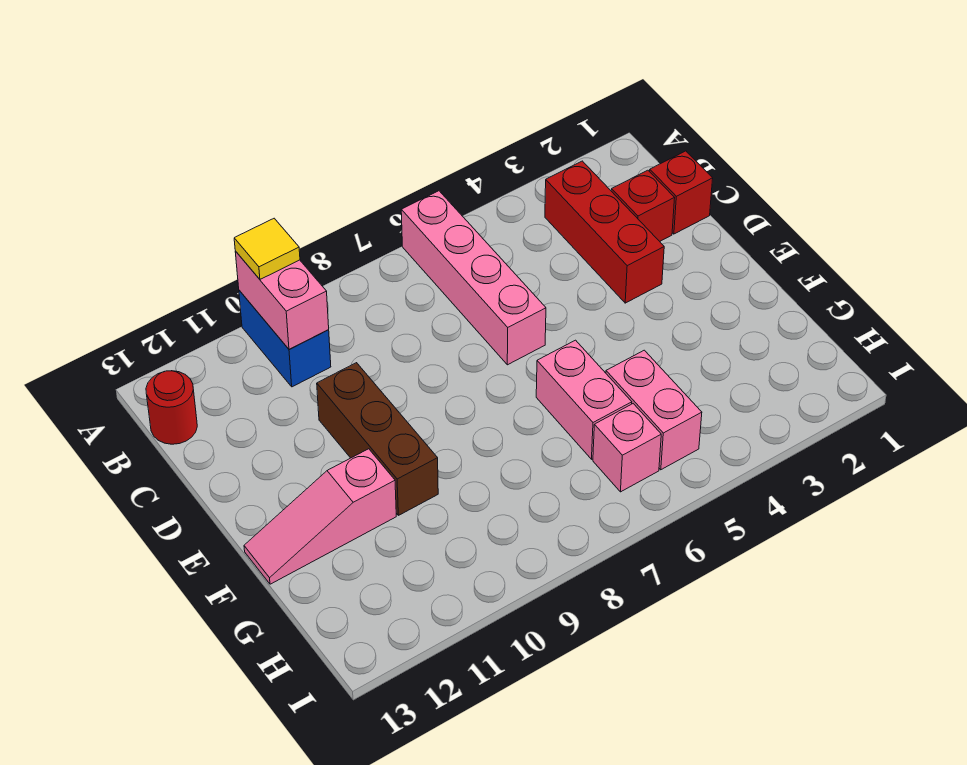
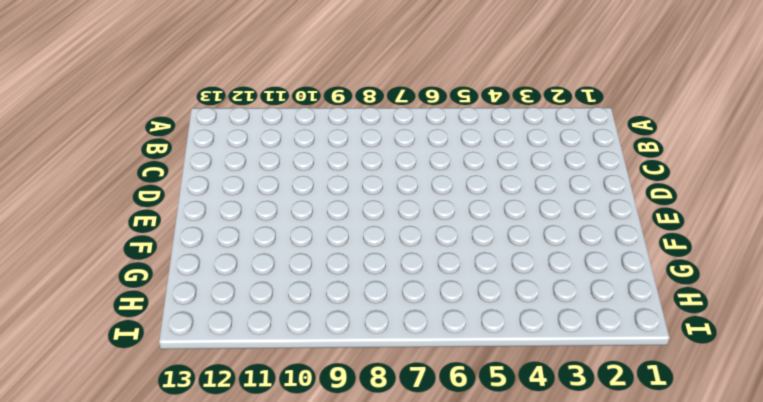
none -> pink brick A6:D6 level 1
none -> blue brick A10:B10 level 1
none -> red brick B3:D3 level 1

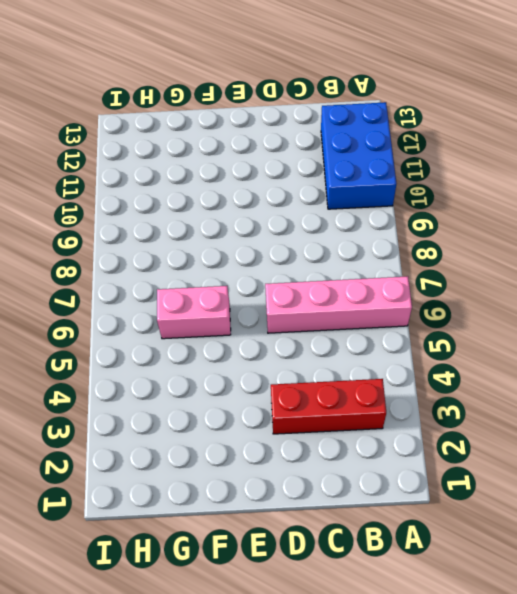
blue brick A10:B12 level 1 -> blue brick A10:B10 level 1
none -> red round brick B13 level 1
none -> red brick C1 level 1
none -> red brick C2 level 1

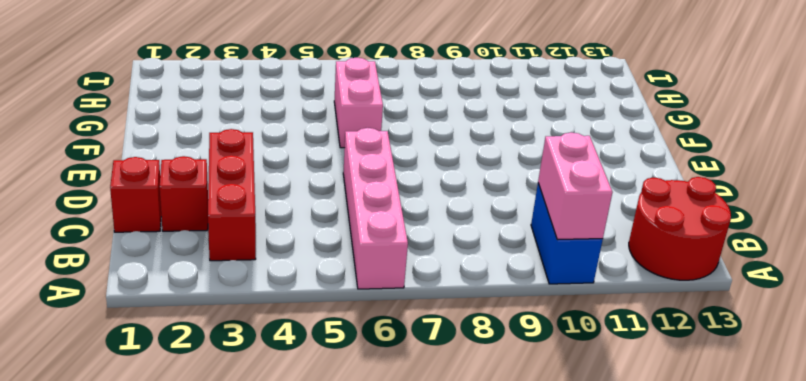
red round brick A12:B13 level 1 -> red round brick B13 level 1
none -> brown brick D10:F10 level 1
none -> pink slope F11:F13 level 1 top 11
none -> pink brick G5:H5 level 1

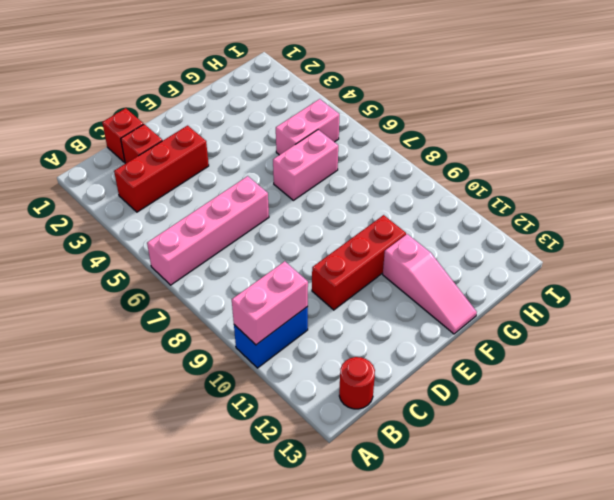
red brick D10:F10 level 1 -> brown brick D10:F10 level 1
none -> pink brick H6 level 1
none -> yellow tile A10 level 3

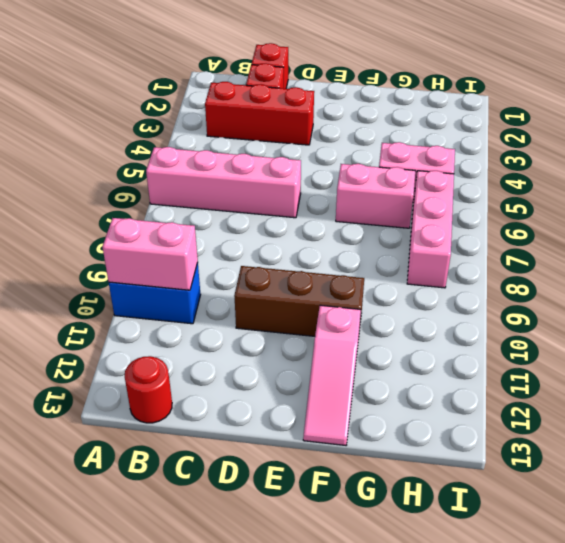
pink brick H6:H8 level 1 -> pink brick H6 level 1
none -> yellow tile A10 level 3

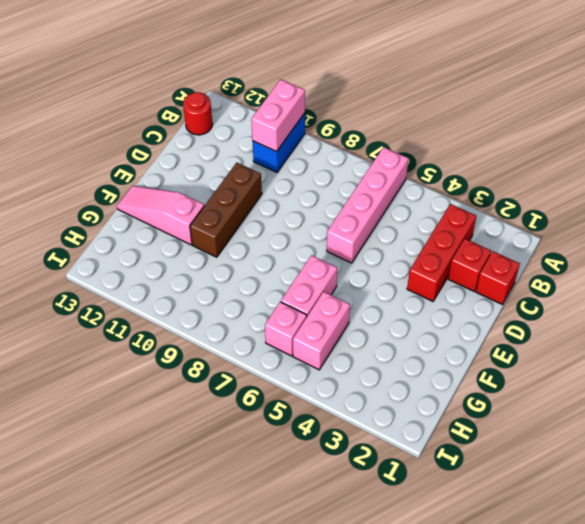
none -> yellow tile A10 level 3

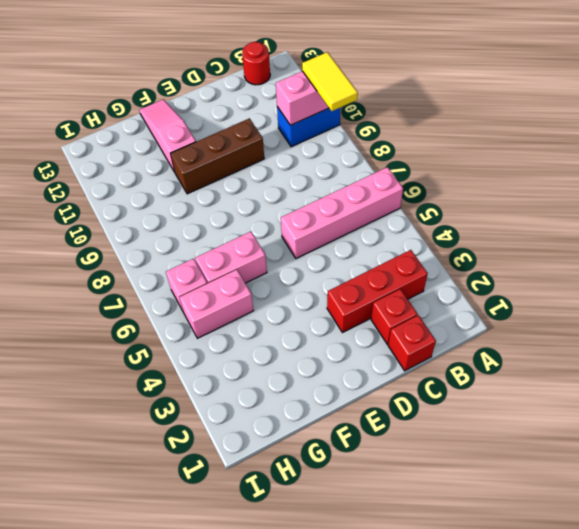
yellow tile A9:A10 level 3 -> yellow tile A10 level 3

